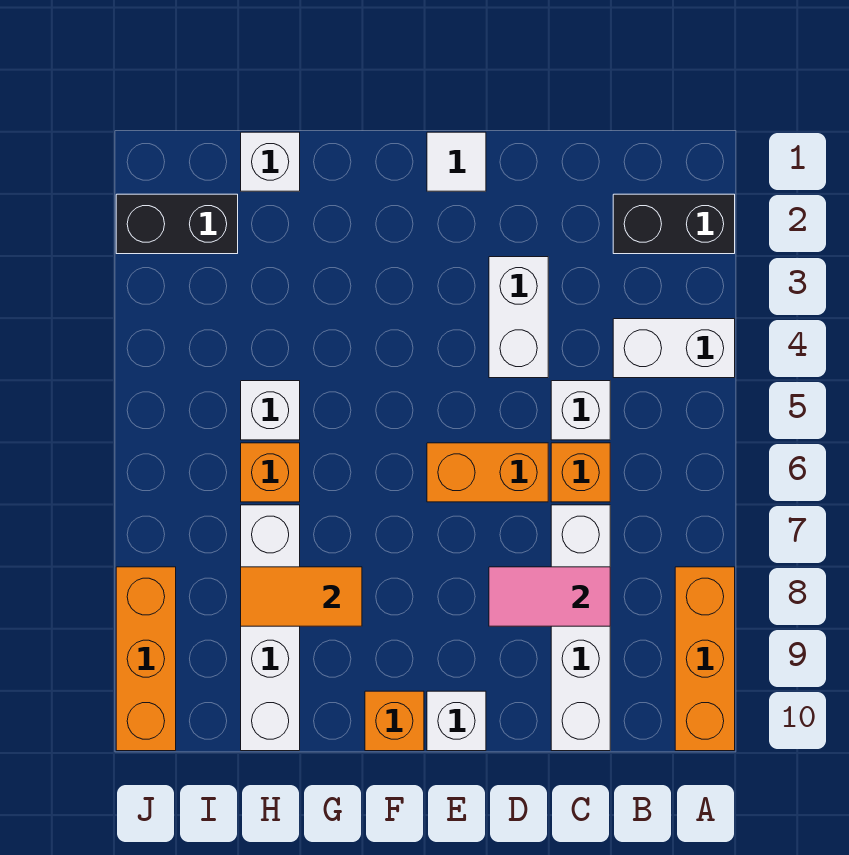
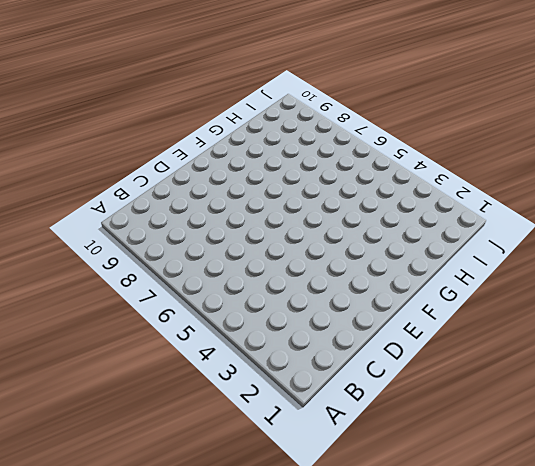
none -> black brick A2:B2 level 1
none -> white brick A4:B4 level 1
none -> orange brick A8:A10 level 1

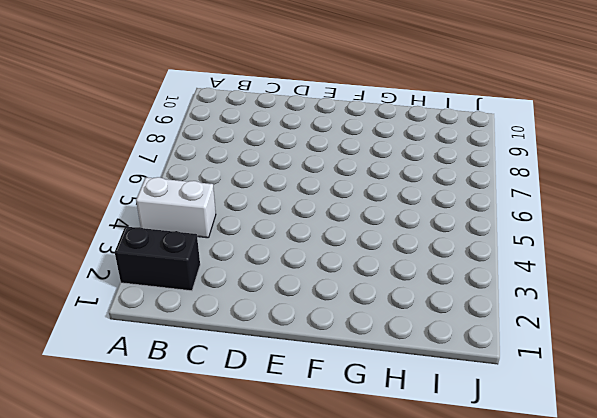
none -> orange brick A8:A10 level 1
none -> white brick C5 level 1
none -> orange brick C6 level 1

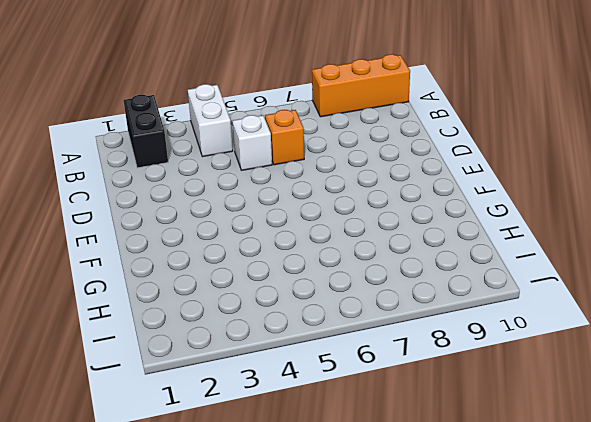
none -> white brick C7:C10 level 1
none -> white brick D3:D4 level 1
none -> orange brick D6:E6 level 1

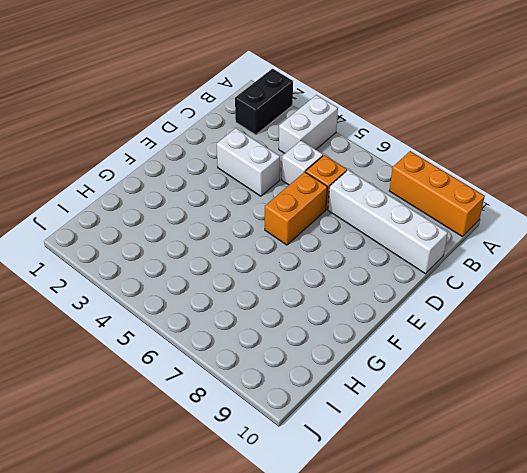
none -> white tile E1 level 1
none -> white brick E10 level 1
none -> orange brick F10 level 1

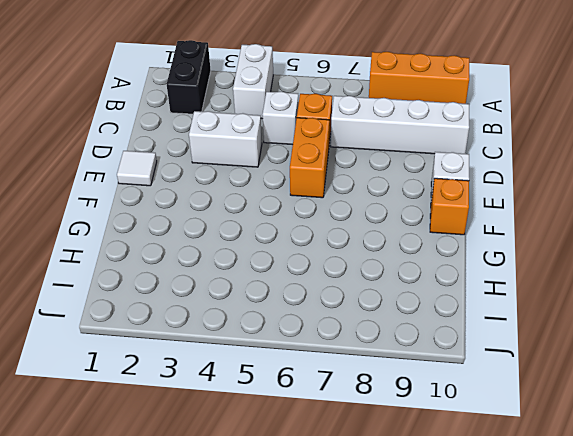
none -> white brick H1 level 1
none -> white brick H5 level 1
none -> orange brick H6 level 1

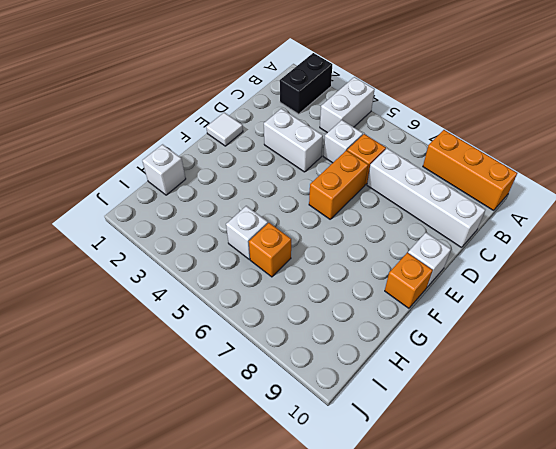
none -> white brick H7:H10 level 1
none -> black brick I2:J2 level 1
none -> orange brick J8:J10 level 1

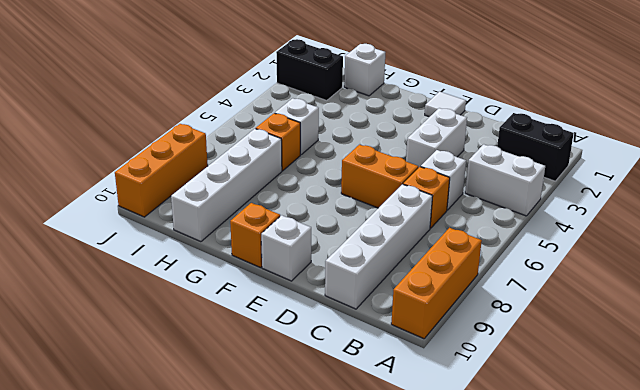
none -> pink tile C8:D8 level 2
none -> orange tile G8:H8 level 2

